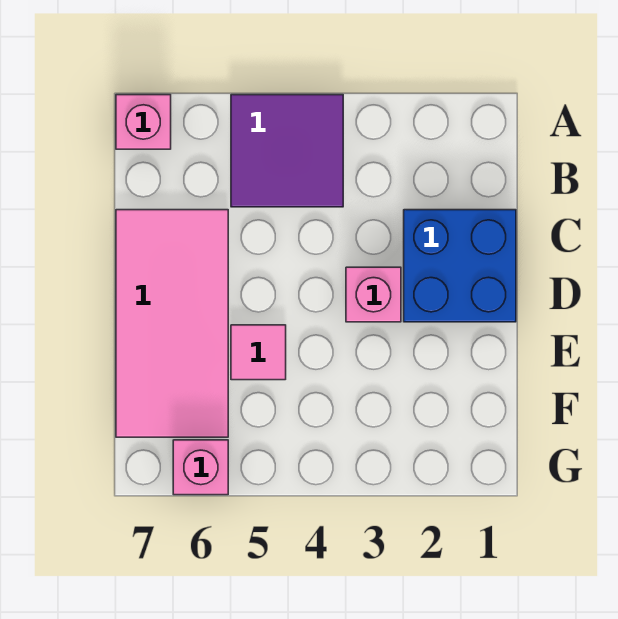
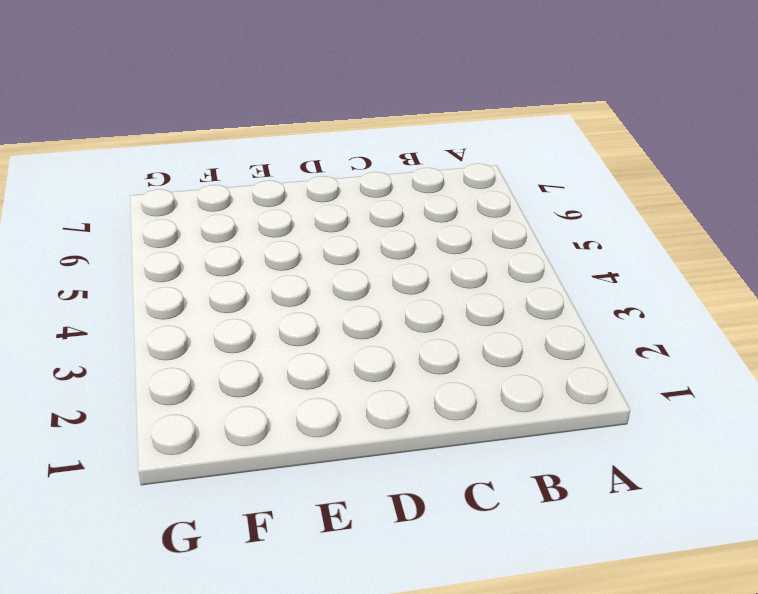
none -> purple tile A4:B5 level 1
none -> pink brick A7 level 1

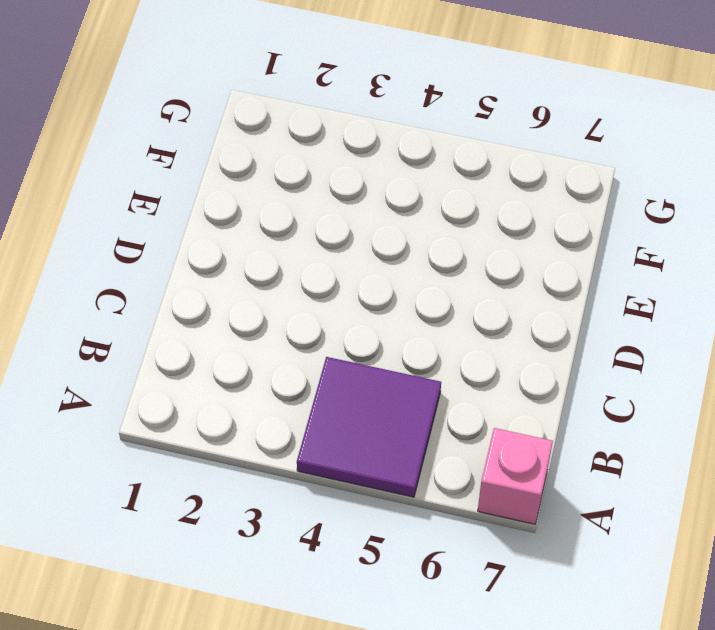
none -> blue brick C1:D2 level 1
none -> pink tile C6:F7 level 1

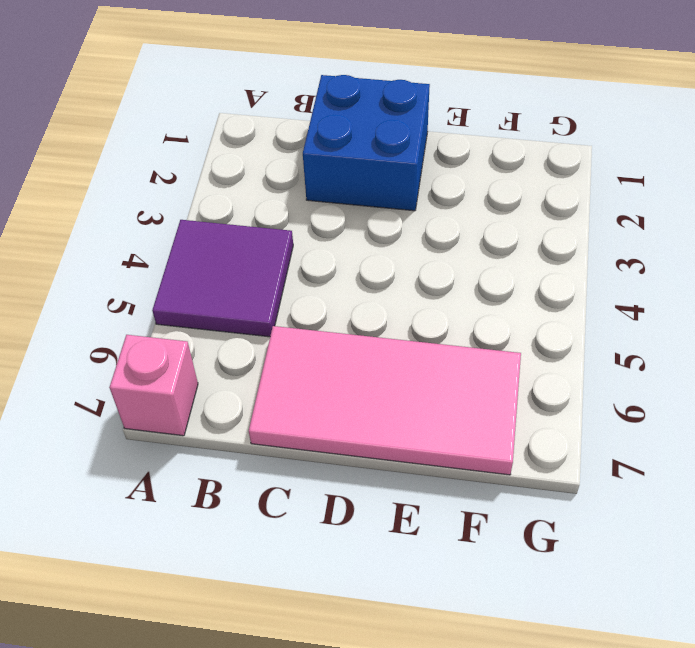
none -> pink brick D3 level 1
none -> pink tile E5 level 1

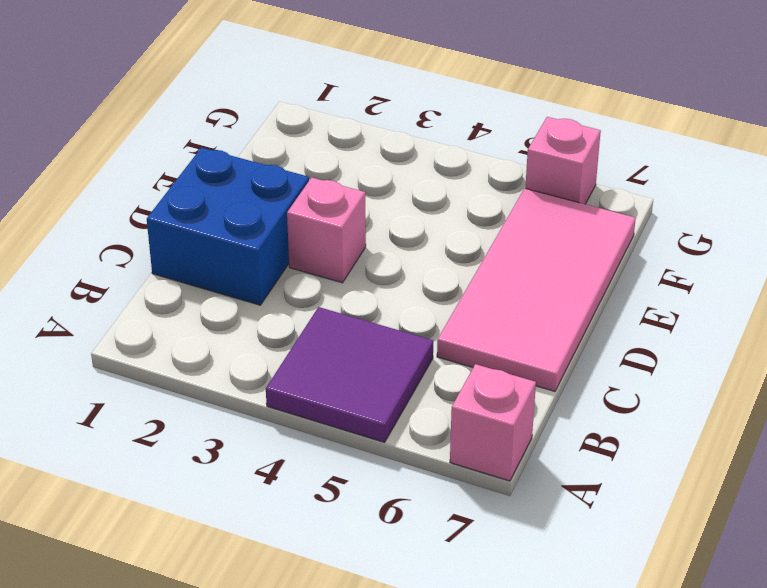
none -> pink tile E5 level 1

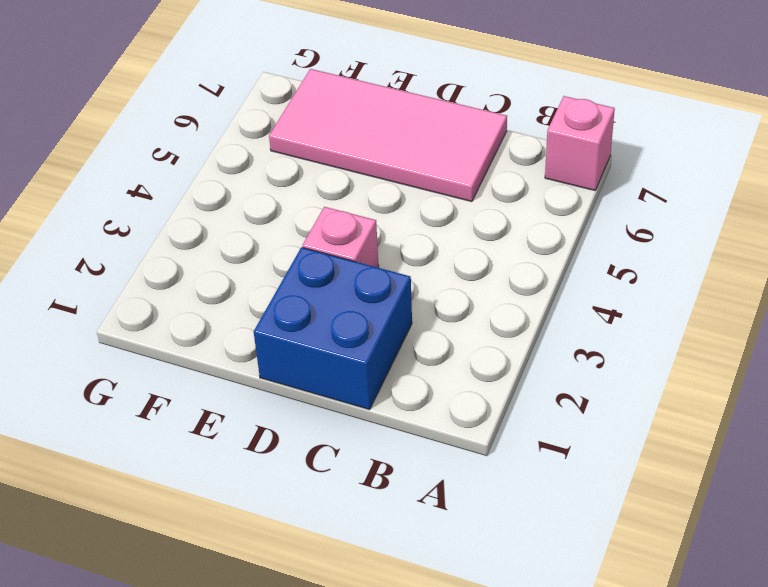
none -> purple tile A4:B5 level 1
none -> pink tile E5 level 1

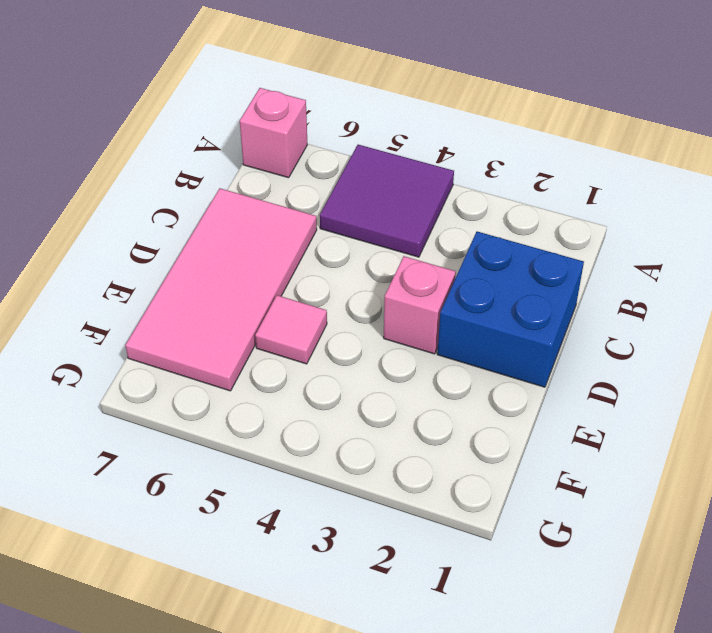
none -> pink brick G6 level 1

